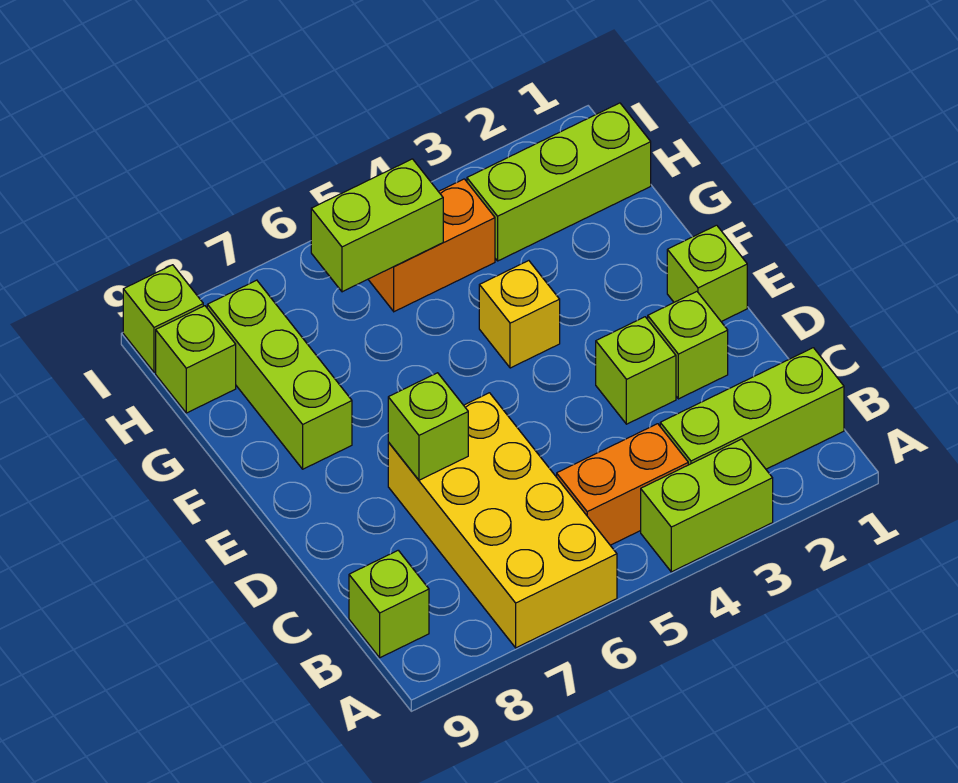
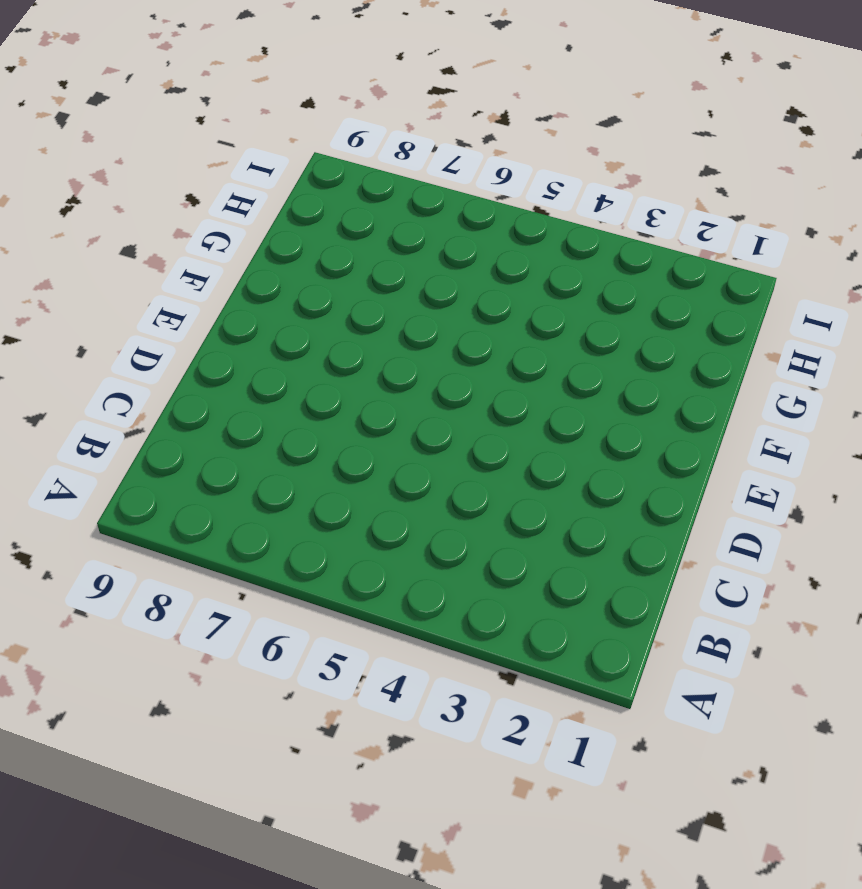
none -> lime brick A3:A4 level 1
none -> yellow brick A6:D7 level 1
none -> lime brick B1:B3 level 1

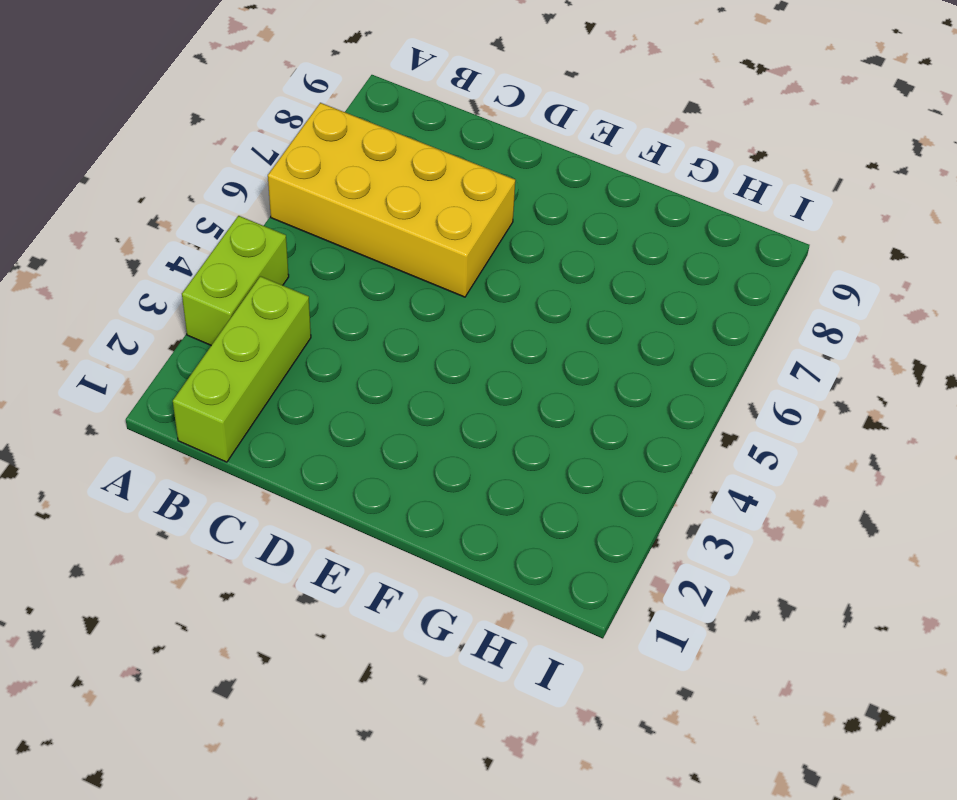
none -> orange brick B4:B5 level 1
none -> lime brick B9 level 1
none -> lime brick D2 level 1

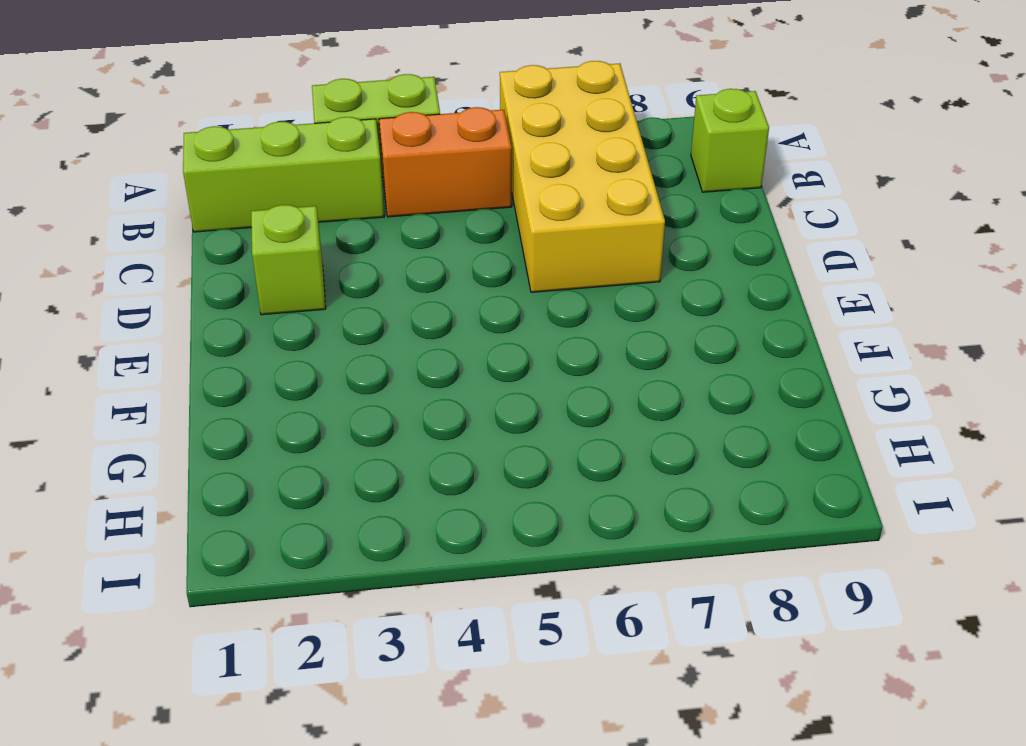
none -> lime brick D3 level 1
none -> lime brick E1 level 1
none -> yellow brick F4 level 1

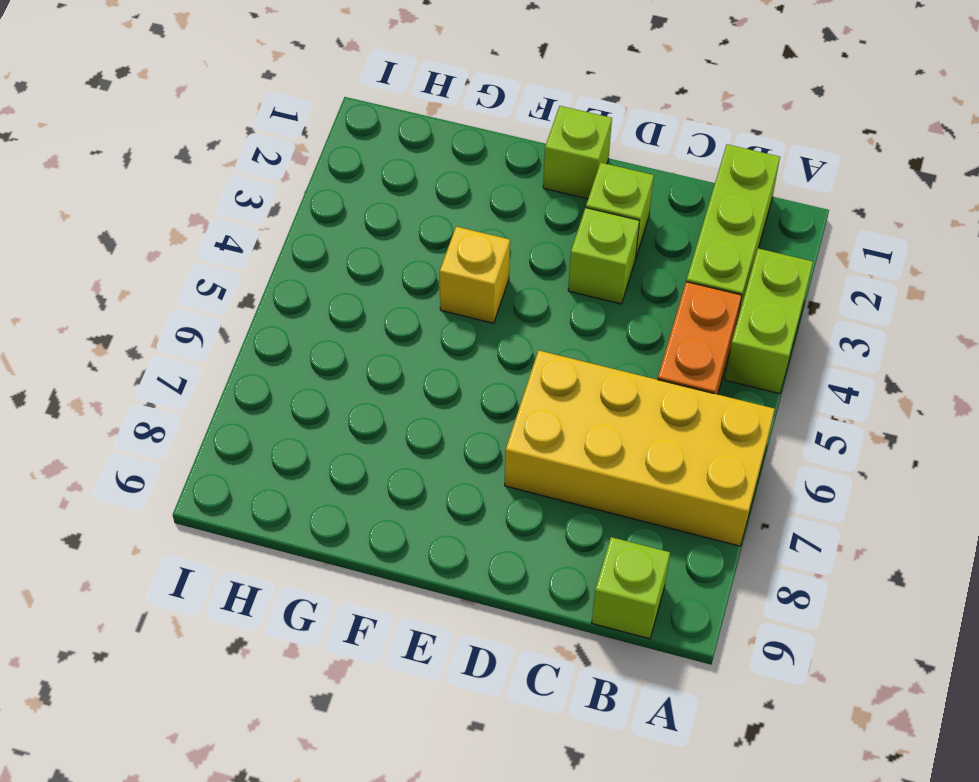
none -> lime brick F8:H8 level 1
none -> lime brick H1:H3 level 1
none -> orange brick H4:H5 level 1

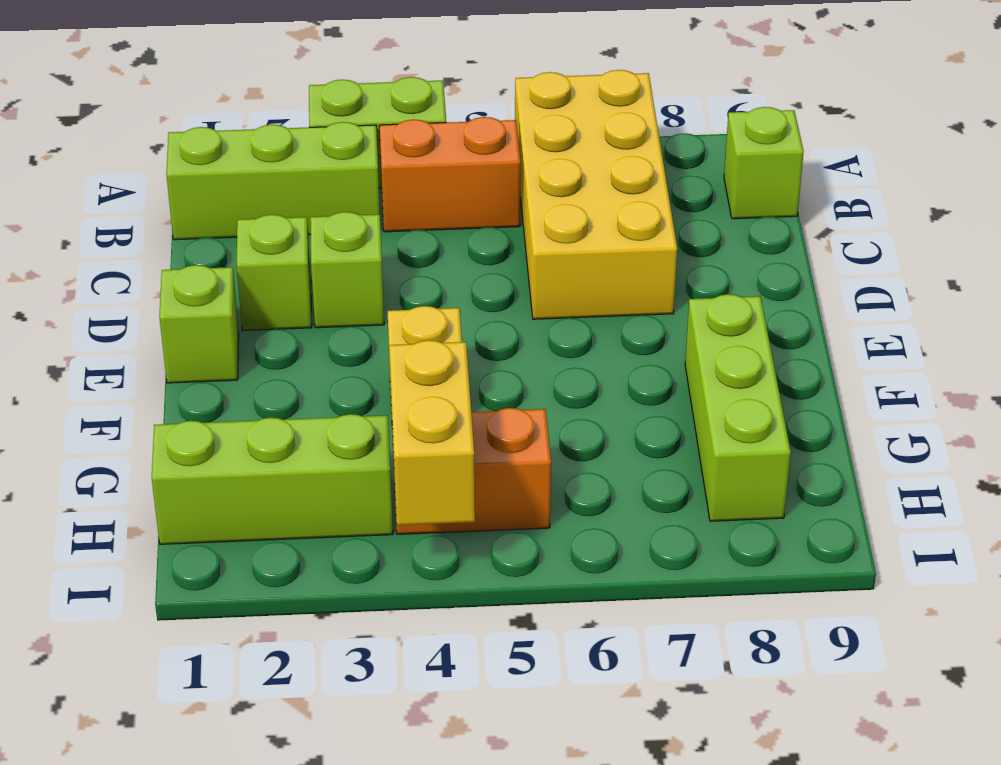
yellow brick H4:I4 level 2 -> none
none -> lime brick H9 level 1
none -> lime brick I9 level 1
none -> lime brick D7 level 2

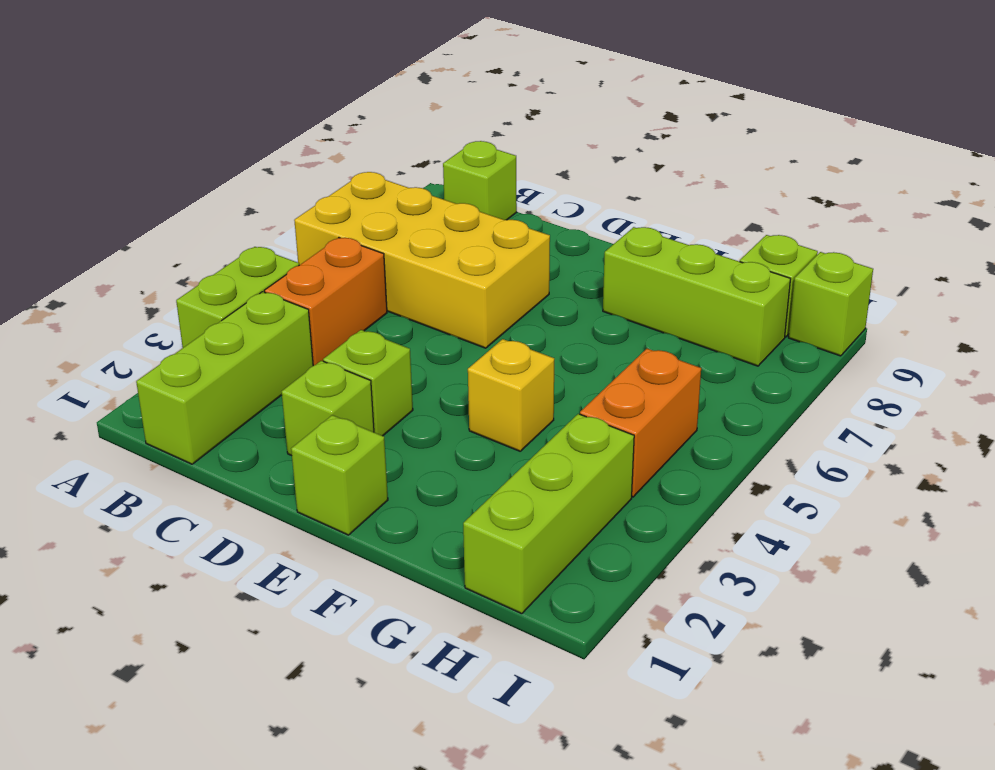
none -> lime brick D7 level 2
none -> lime brick H5:H6 level 2

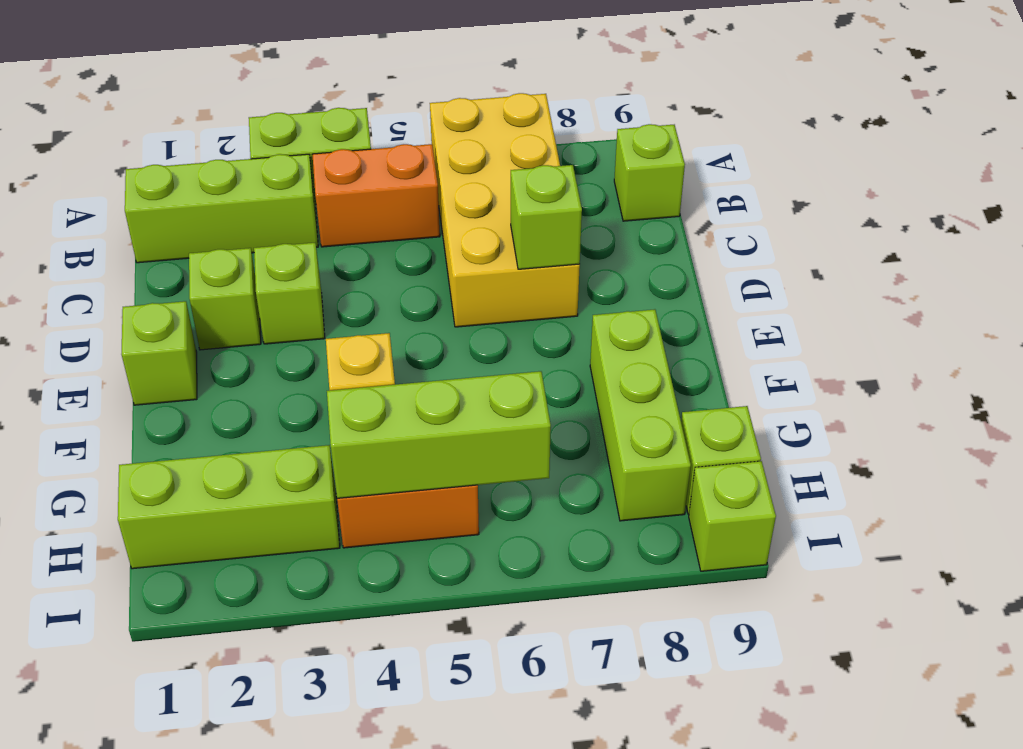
lime brick H4:H6 level 2 -> lime brick H5:H6 level 2

